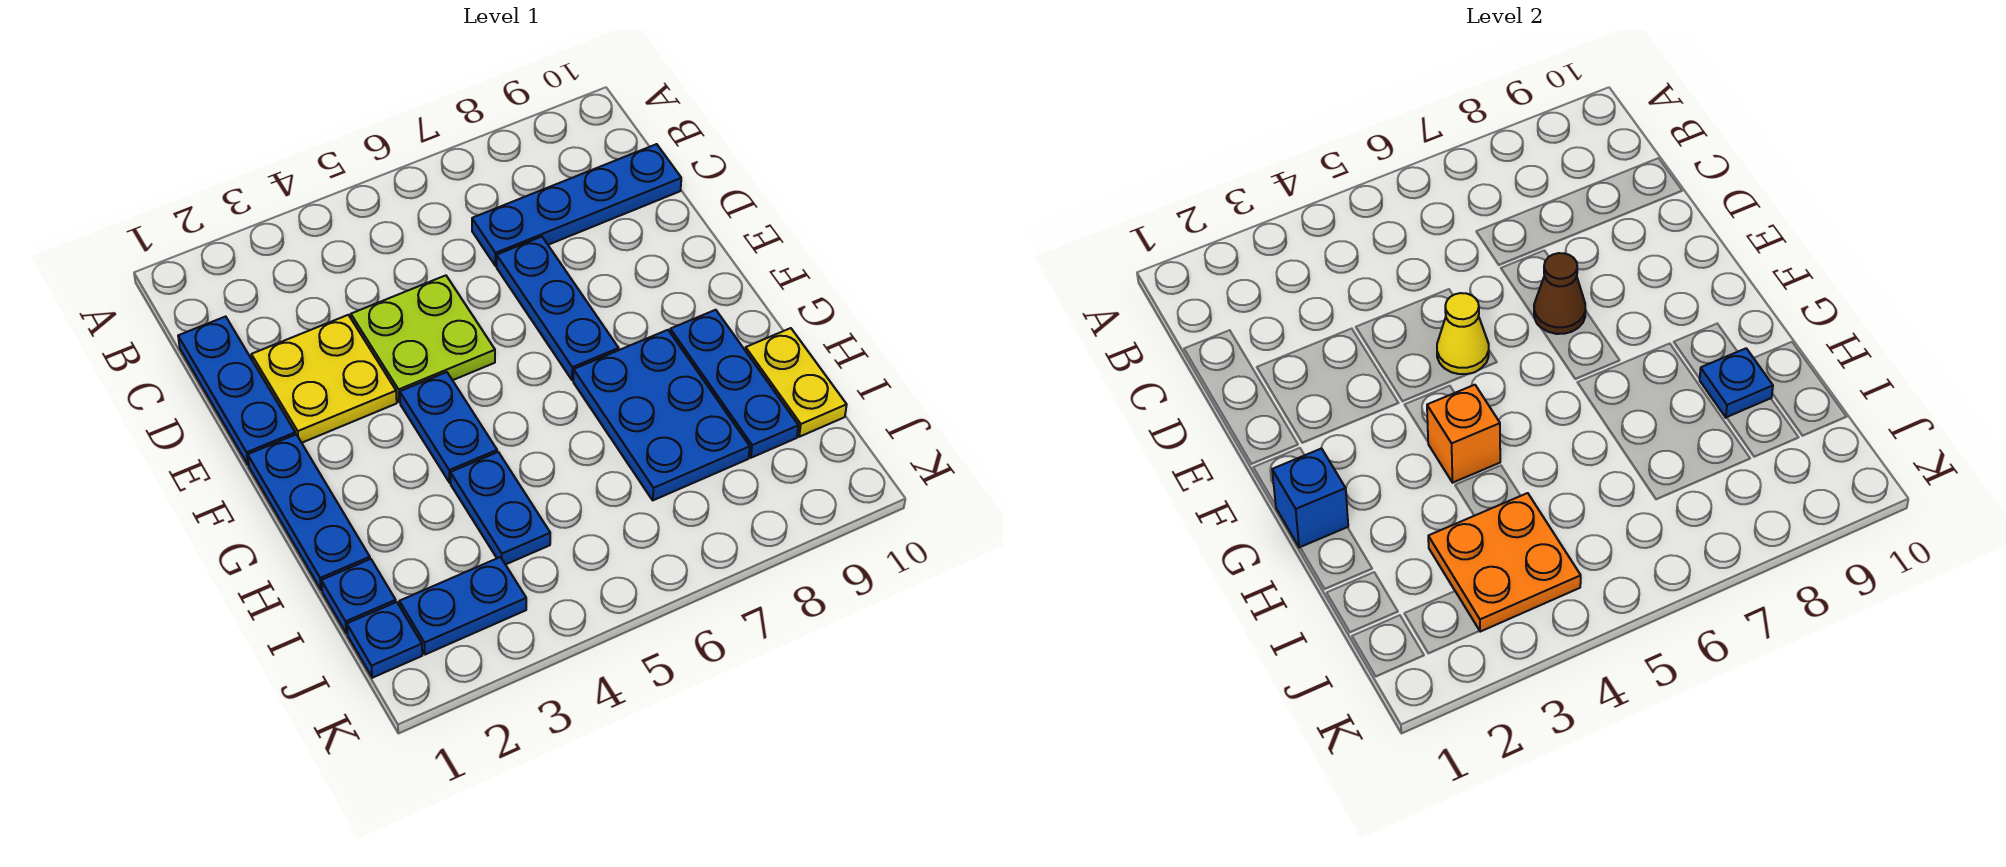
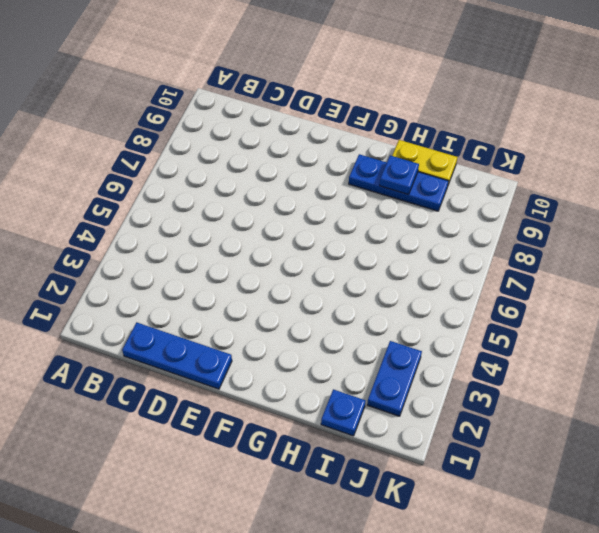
none -> blue plate C7:C10 level 1
none -> yellow plate D2:E3 level 1
none -> lime plate D4:E5 level 1

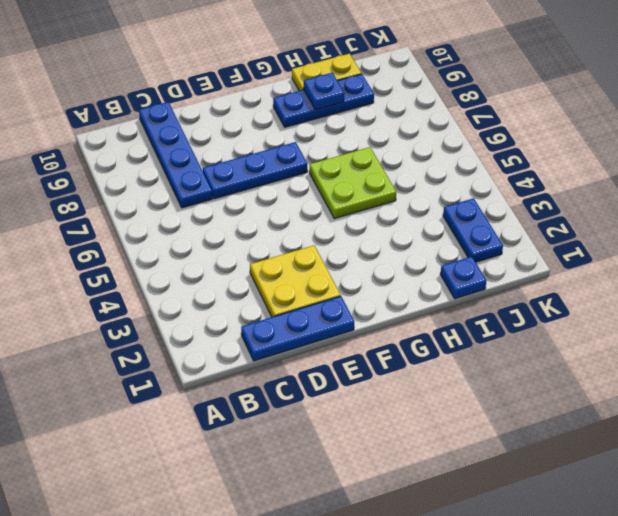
lime plate G5:H6 level 1 -> lime plate D4:E5 level 1
none -> blue plate F1:H1 level 1
none -> blue plate F4:G4 level 1
none -> blue plate G7:I8 level 1

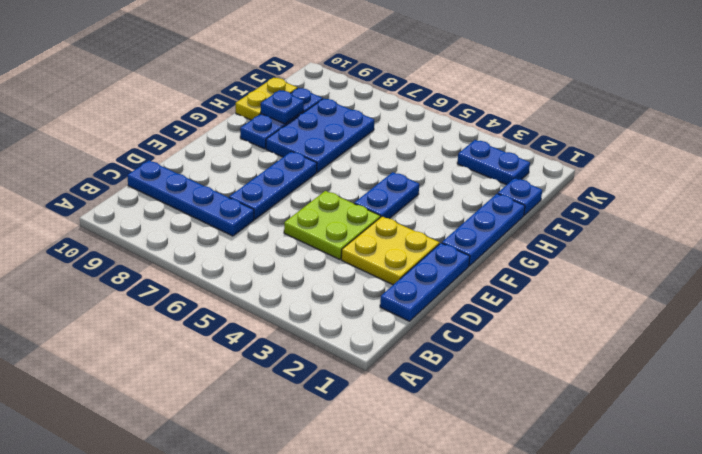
none -> blue plate H4:I4 level 1
none -> blue plate J1 level 1
none -> yellow cone E5 level 2

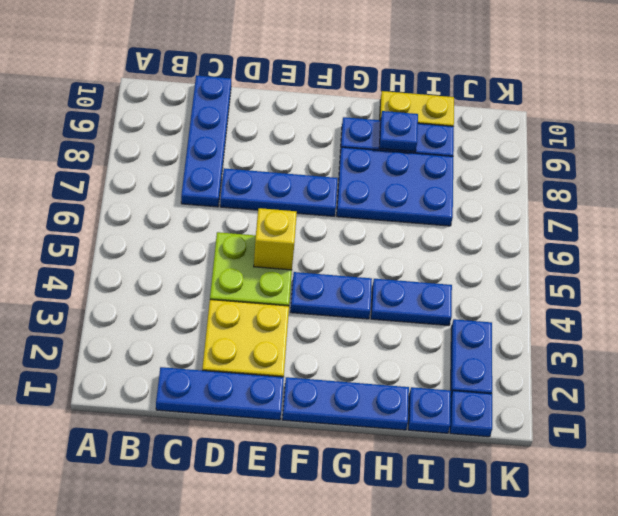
yellow brick E5 level 2 -> yellow cone E5 level 2
none -> brown cone E7 level 2
none -> blue brick G1 level 2
none -> orange brick G4 level 2

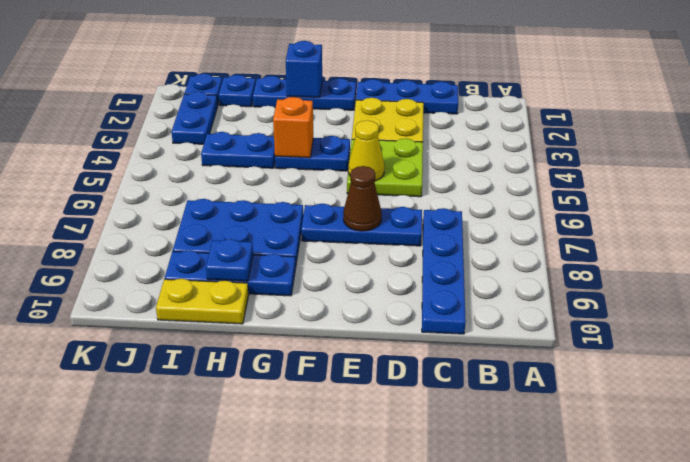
none -> orange plate I3:J4 level 2

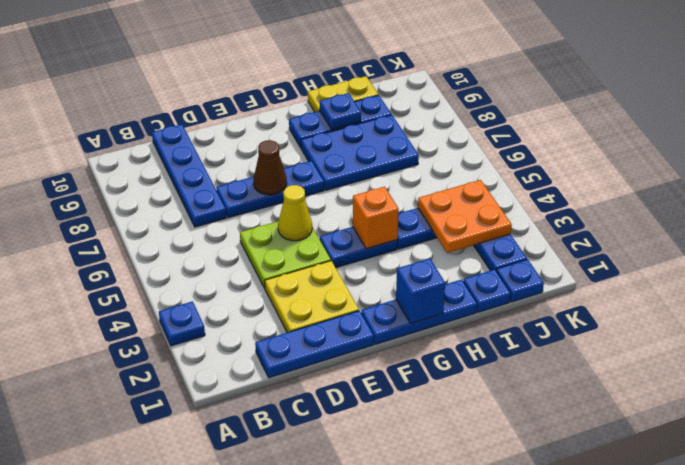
blue plate A3 level 1 -> none

